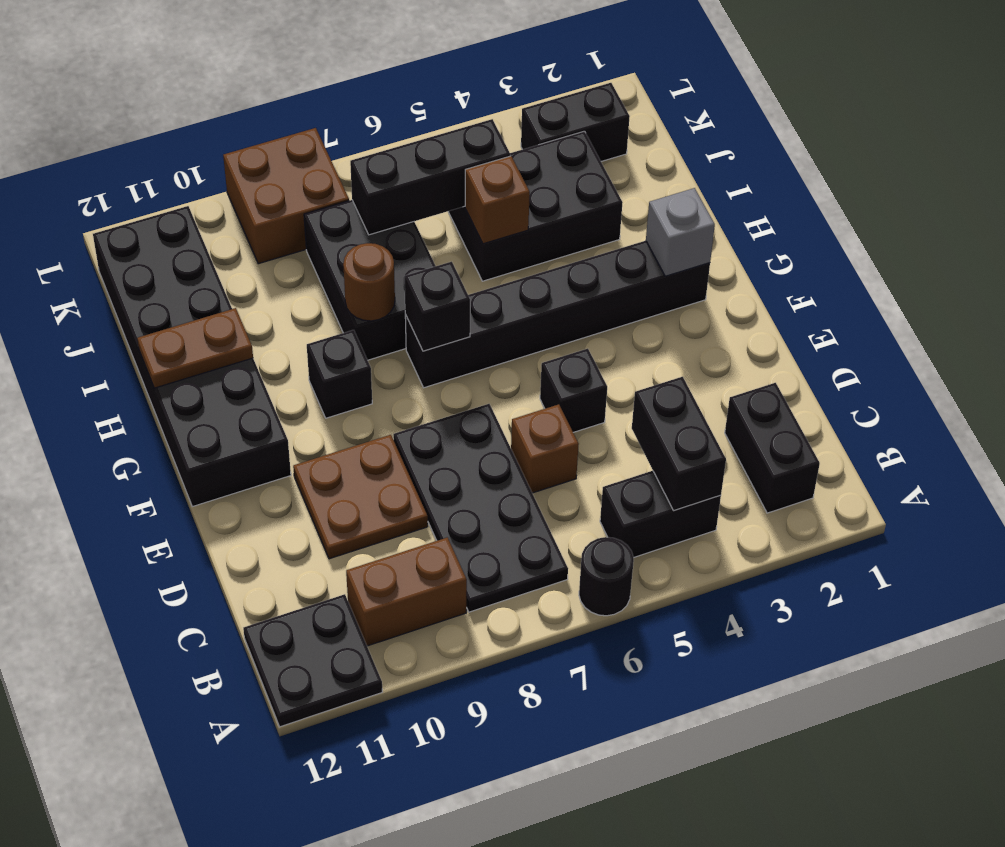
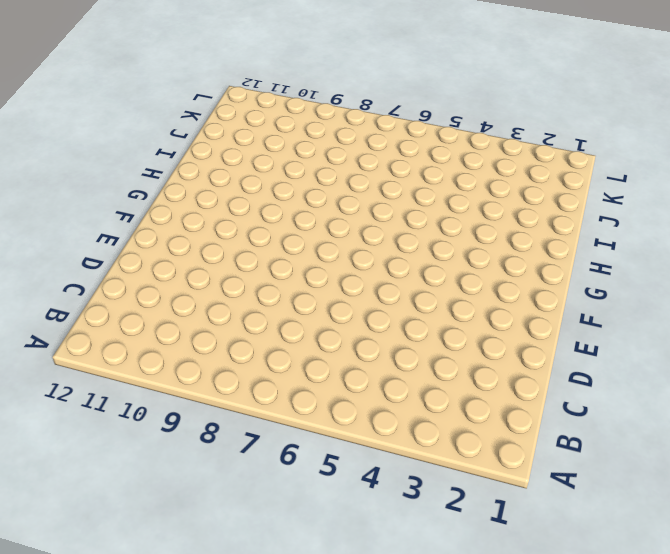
none -> black round brick A6 level 1
none -> black plate A11:B12 level 1
none -> black brick B2:C2 level 1

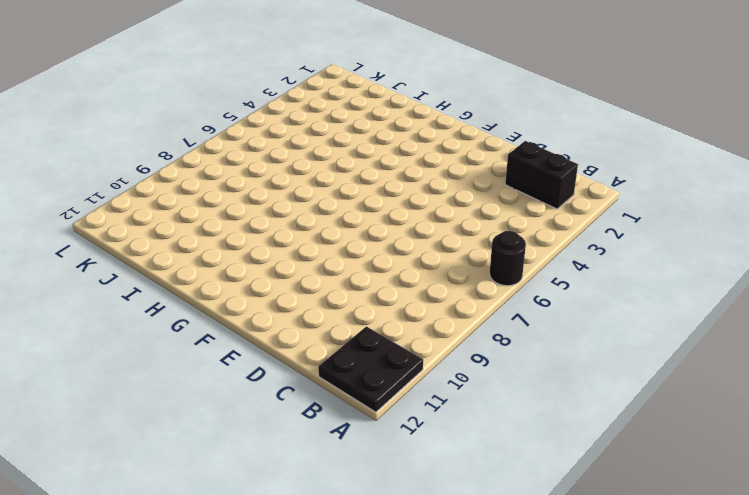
none -> black brick B4:B5 level 1
none -> black plate B7:E8 level 1
none -> brown brick B9:B10 level 1

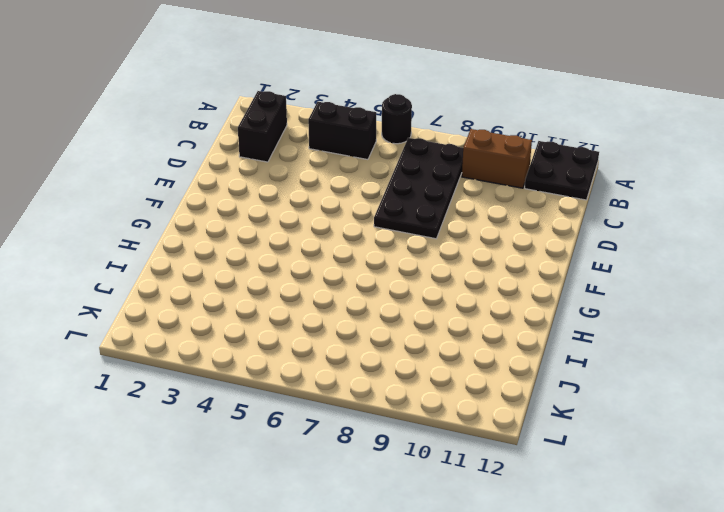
none -> brown brick D6 level 1
none -> brown plate D9:E10 level 1
none -> black brick E5 level 1

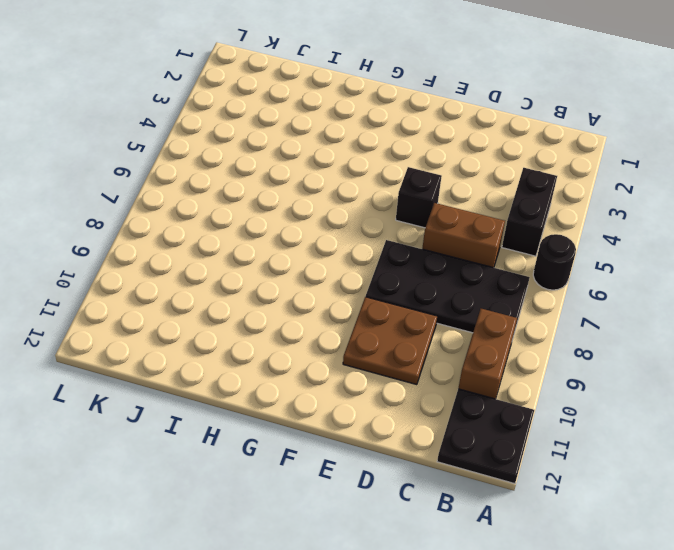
brown brick C6:D6 level 1 -> brown brick D6 level 1
none -> black brick B2:C2 level 1
none -> black brick F11:K12 level 1
none -> black brick G2:G7 level 1

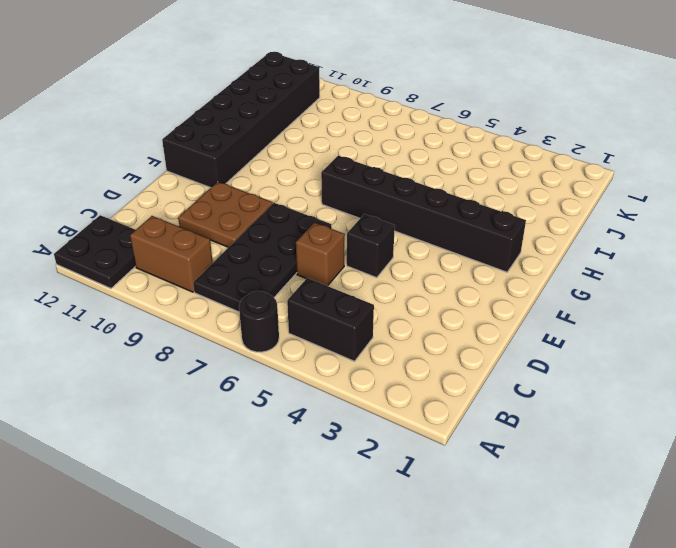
none -> black brick B2:C2 level 1
none -> black brick G9 level 1
none -> black brick H7:J8 level 1

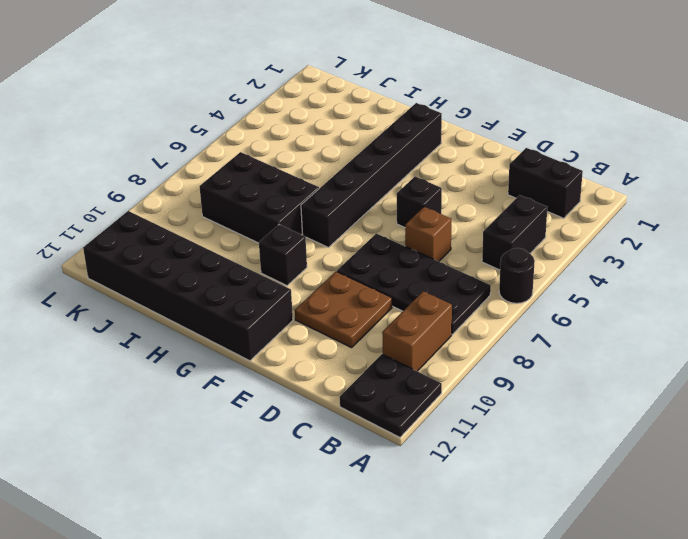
none -> black brick I3:J5 level 1
none -> black brick K2:K3 level 1
none -> brown brick K8:L9 level 1

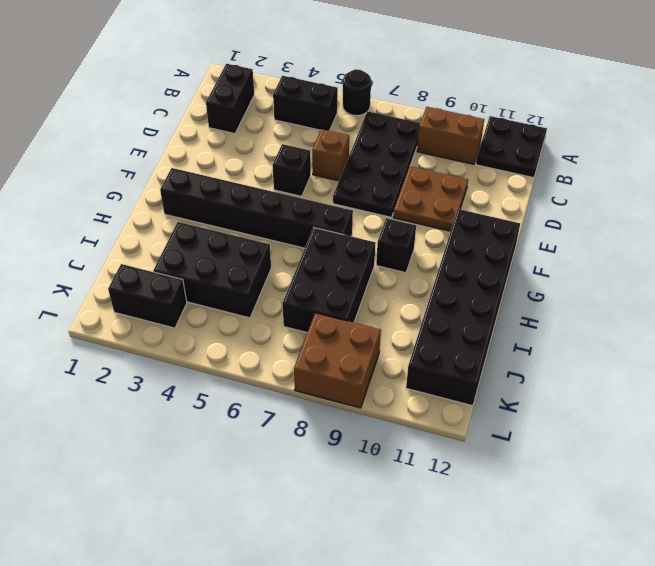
none -> black brick B4:C4 level 2
none -> grey brick G2 level 2
none -> black brick G7 level 2

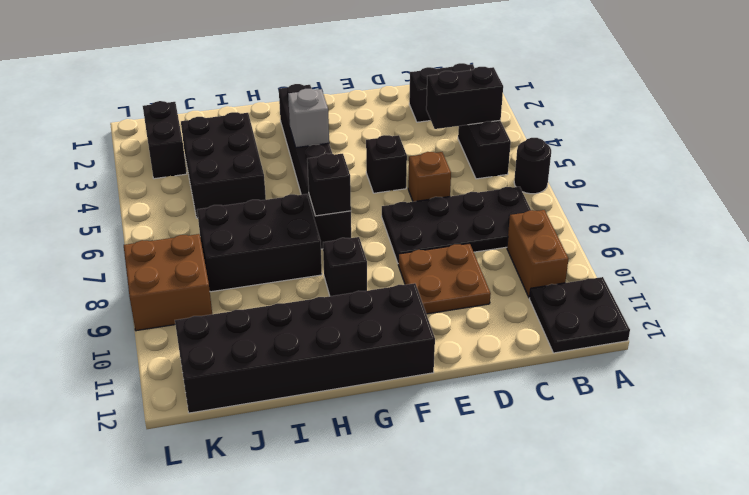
grey brick G4 level 2 -> grey brick G2 level 2
none -> brown round brick H8 level 2
none -> brown plate H11:H12 level 2
none -> brown brick I5 level 2

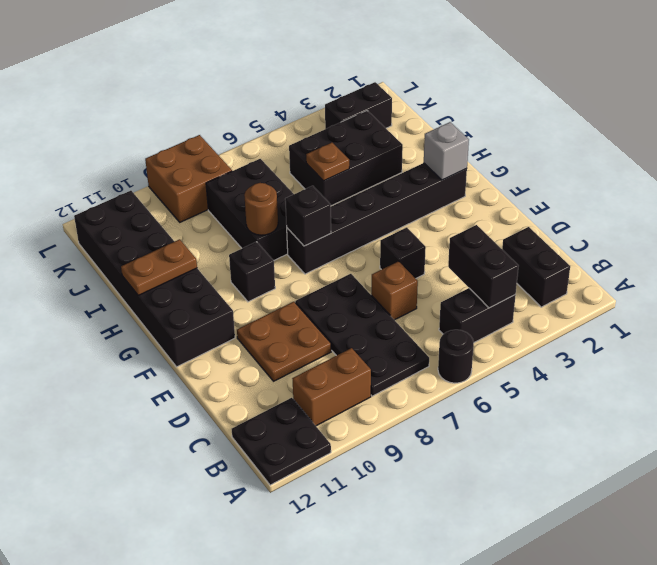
brown plate I5 level 2 -> brown brick I5 level 2
none -> black brick J5:J7 level 2

